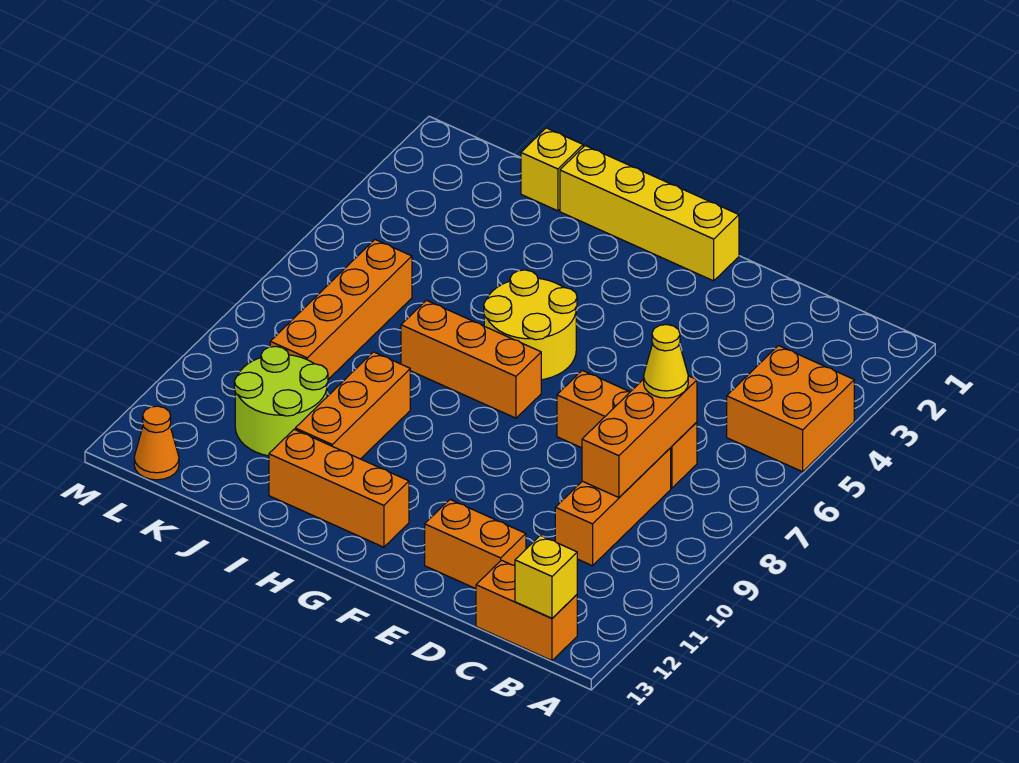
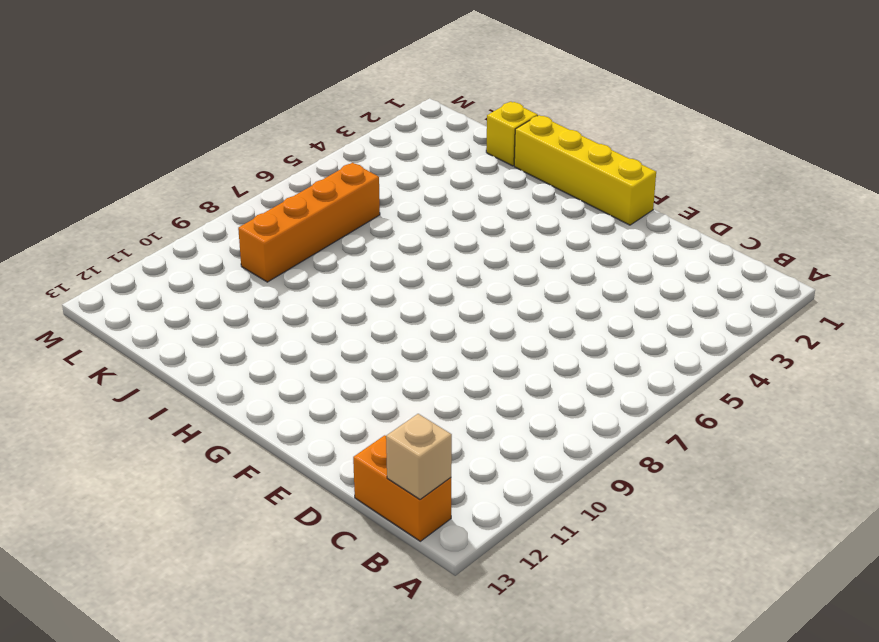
tan brick B13 level 2 -> yellow brick B13 level 2
none -> orange brick A4:B5 level 1
none -> orange brick C7:E7 level 1
none -> orange brick C8:C10 level 1

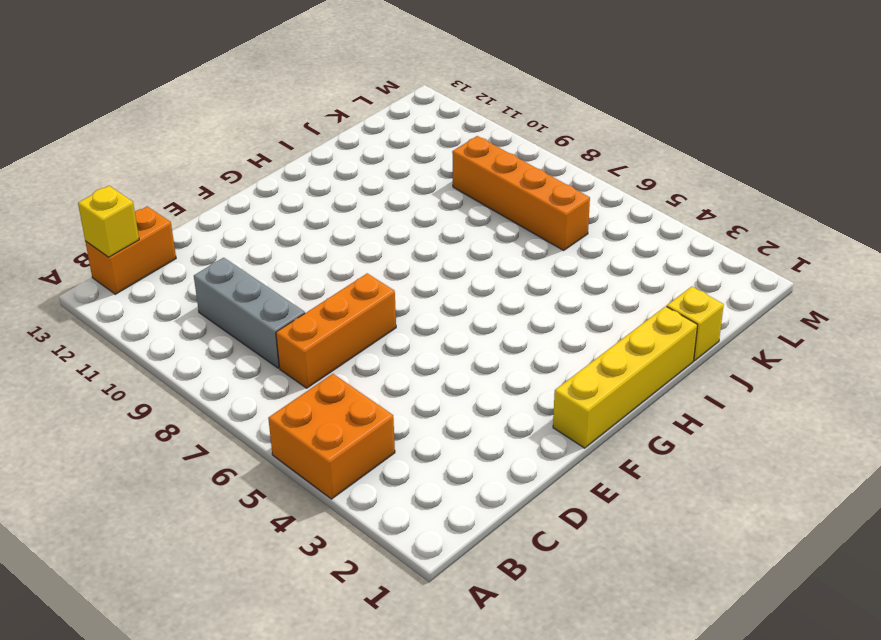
grey brick C8:C10 level 1 -> orange brick C8:C10 level 1
none -> orange brick D12:E12 level 1
none -> yellow round brick G5:H6 level 1
none -> orange brick G7:I7 level 1

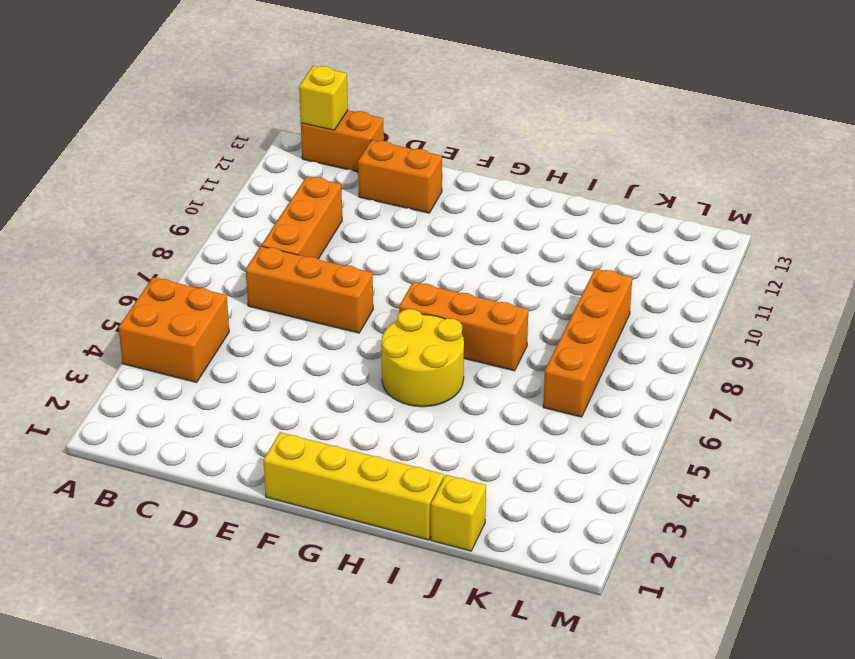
none -> orange brick G12:I12 level 1
none -> orange brick I9:I11 level 1
none -> lime round brick J10:K11 level 1

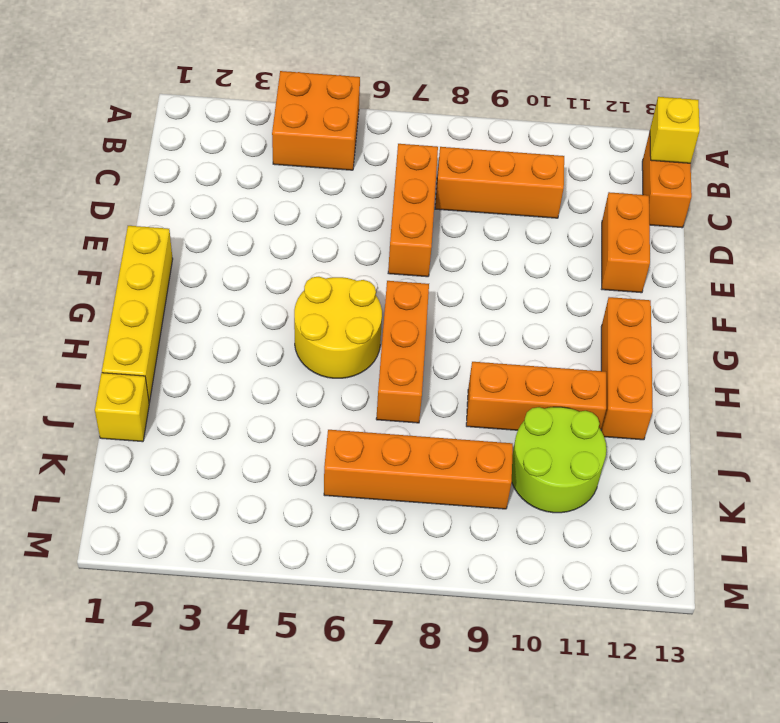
none -> orange cone L13 level 1
none -> orange brick C7:C9 level 2
none -> yellow cone C7 level 3

